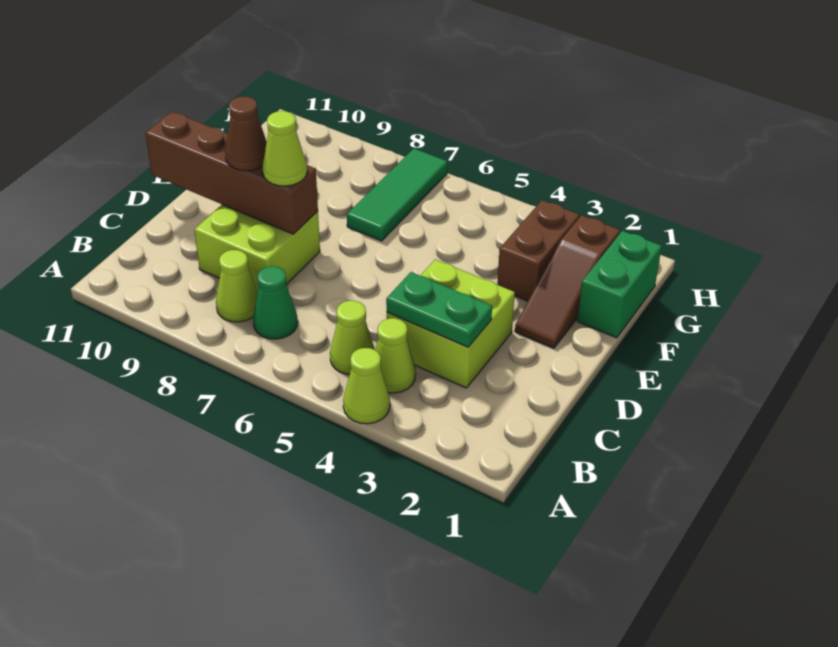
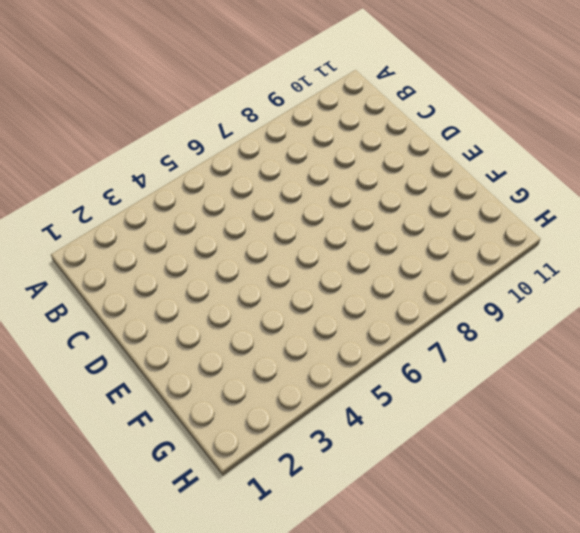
none -> lime cone A4 level 1
none -> lime cone B4 level 1
none -> lime cone B5 level 1

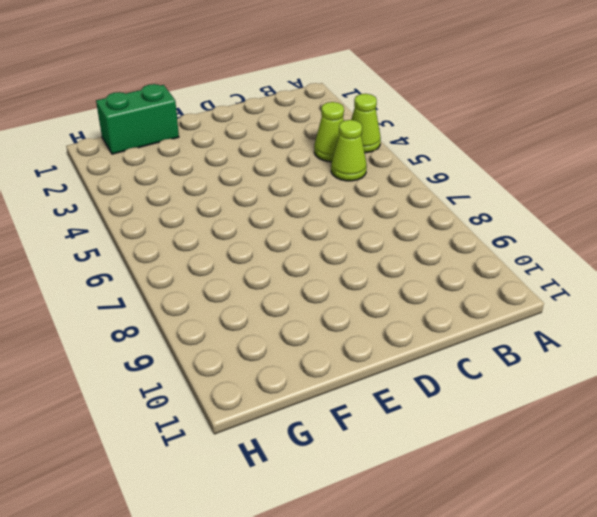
none -> green cone B7 level 1
none -> lime cone B8 level 1
none -> lime brick C3:D4 level 1

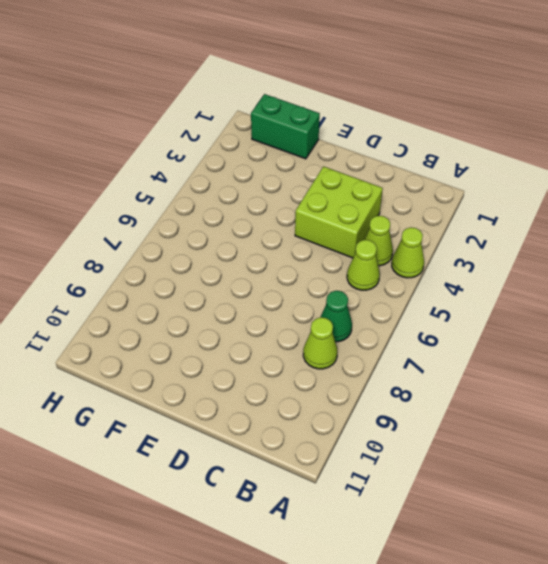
none -> lime brick C8:D9 level 1
none -> brown slope E2:G2 level 1 top G
none -> brown brick F3:G3 level 1

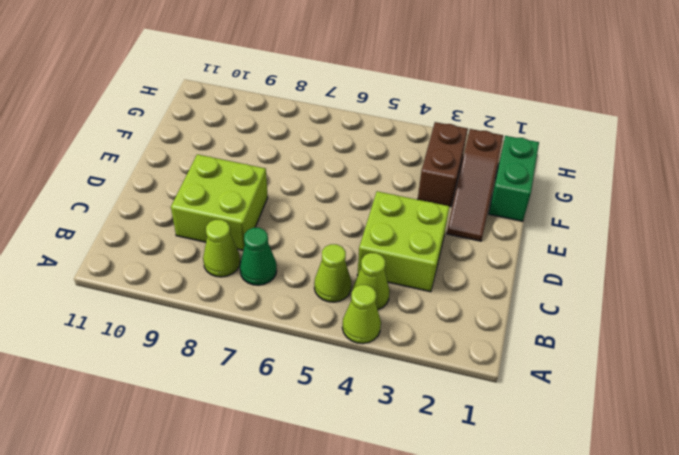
none -> green tile F7:H7 level 1
none -> green plate C3:C4 level 2
none -> brown brick D8:D11 level 2

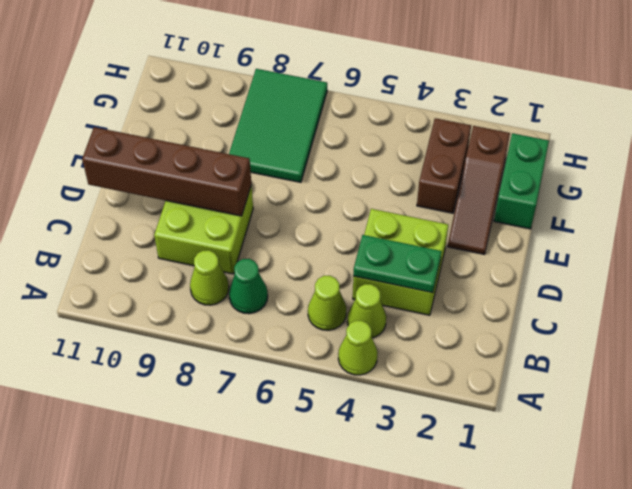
green tile F7:H8 level 1 -> green tile F7:H7 level 1
none -> lime cone D8 level 3
none -> brown cone D9 level 3

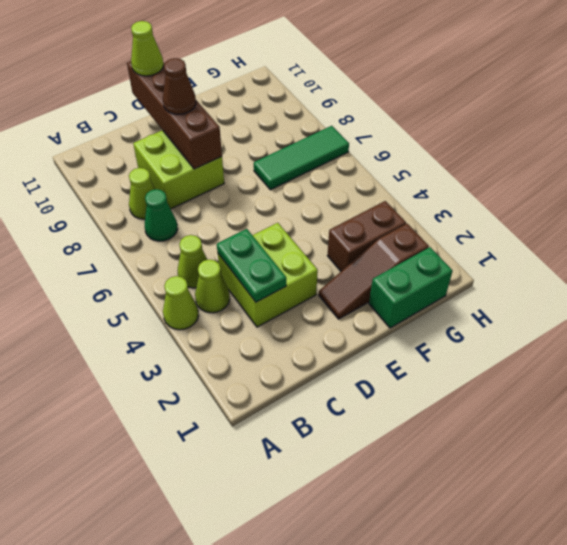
lime cone D11 level 3 -> lime cone D8 level 3

